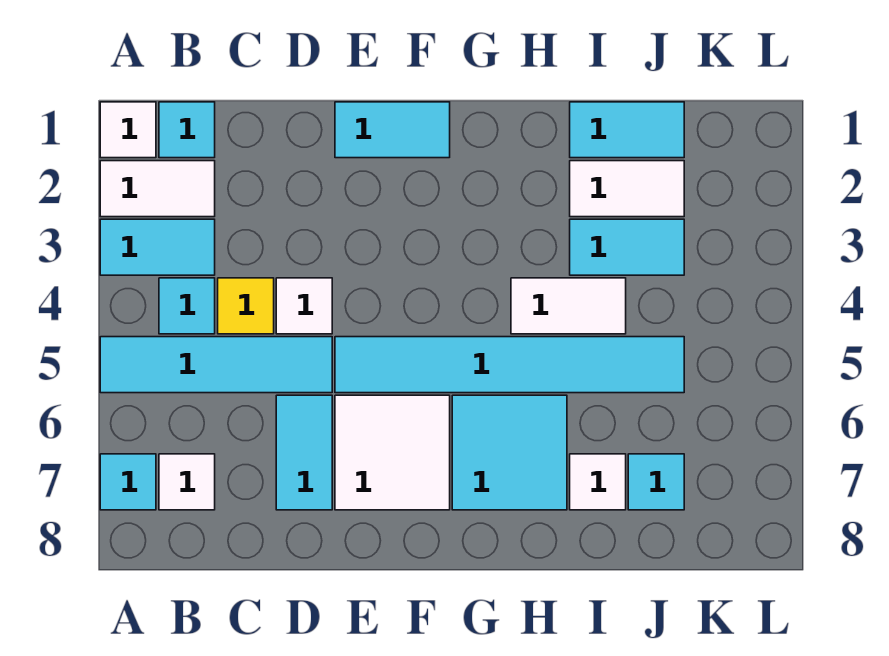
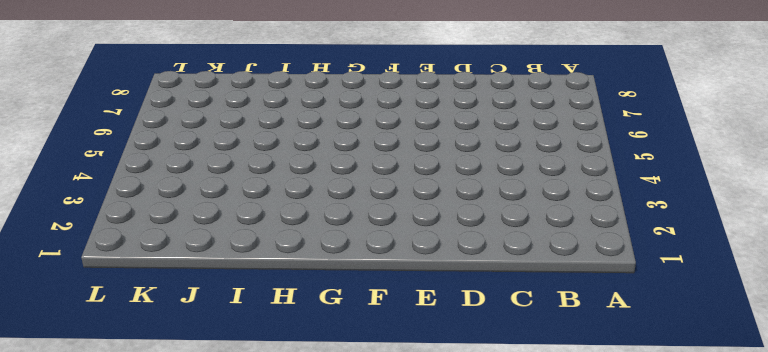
none -> white tile A1 level 1
none -> white tile A2:B2 level 1
none -> cyan tile A3:B3 level 1

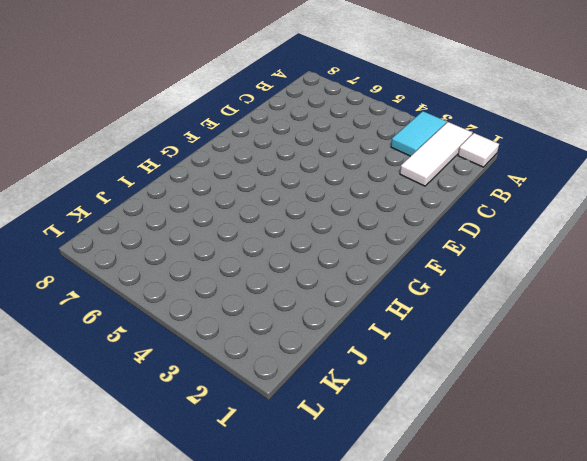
white tile A2:C2 level 1 -> white tile A2:B2 level 1
none -> cyan tile A5:D5 level 1
none -> cyan tile A7 level 1
none -> cyan tile B1 level 1

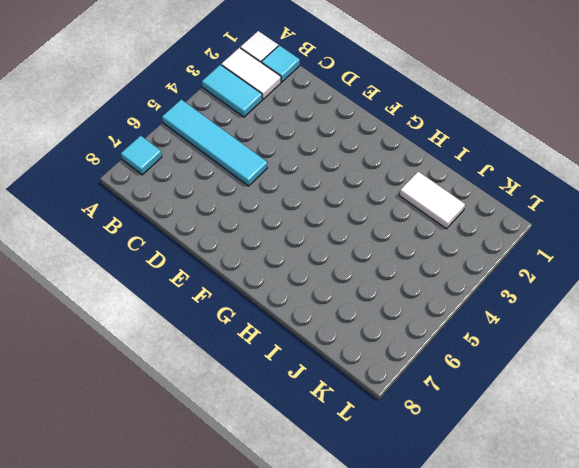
none -> cyan tile B4 level 1
none -> white tile B7 level 1
none -> yellow tile C4 level 1

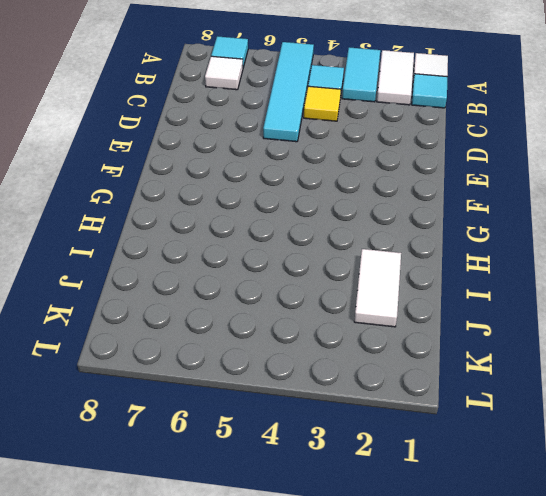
none -> white tile D4 level 1
none -> cyan tile D6:D7 level 1
none -> cyan tile E1:F1 level 1

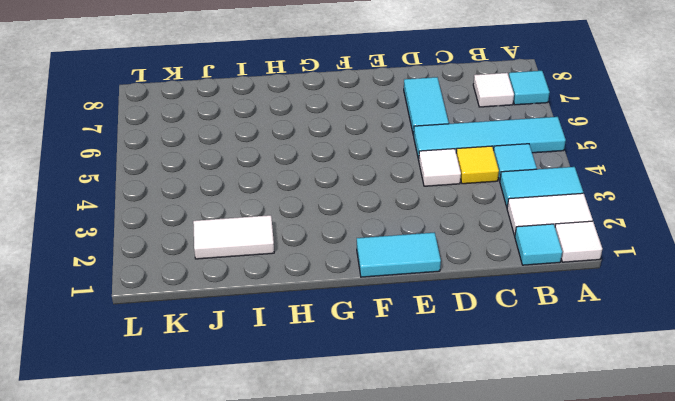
none -> cyan tile E5:J5 level 1
none -> white tile E6:F7 level 1
none -> cyan tile G6:H7 level 1

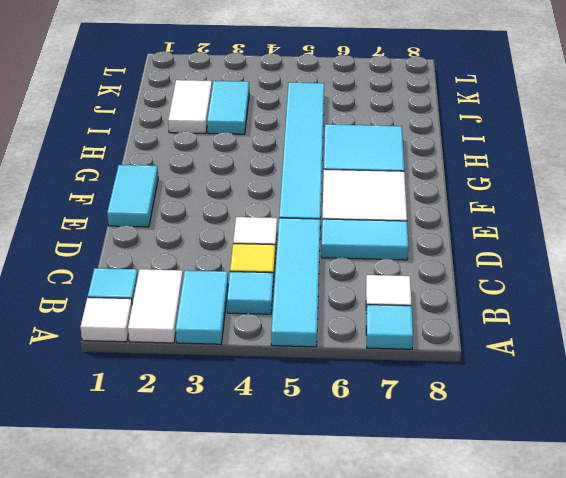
none -> white tile H4:I4 level 1
none -> cyan tile I1:J1 level 1
none -> white tile I7 level 1

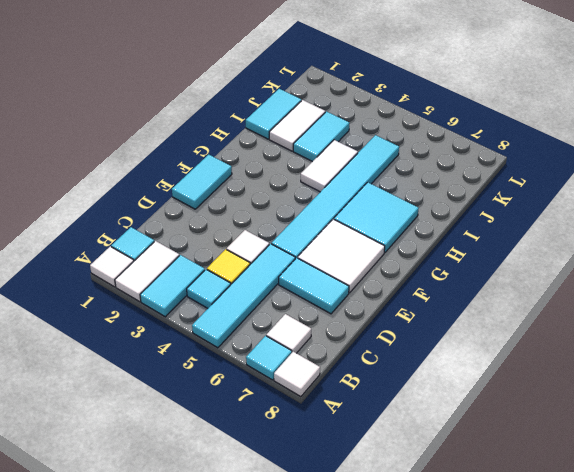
white tile A8 level 1 -> white tile I7 level 1
none -> cyan tile J7 level 1

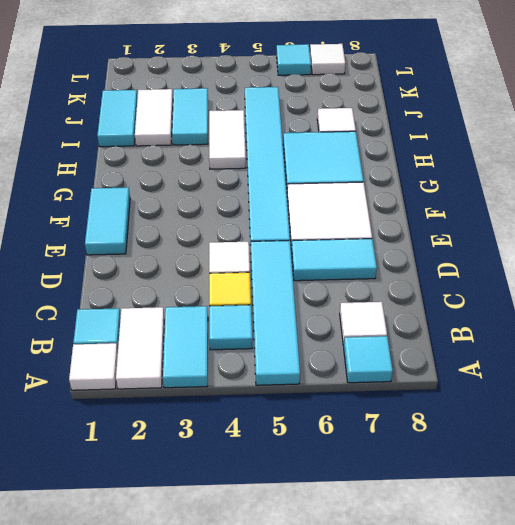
cyan tile L6 level 1 -> cyan tile J7 level 1
white tile L7 level 1 -> none

